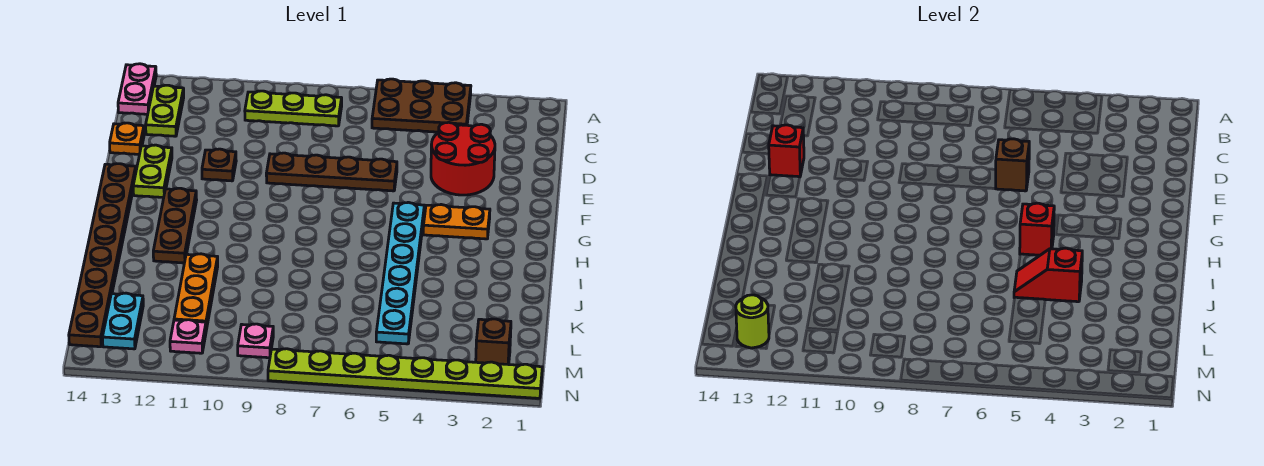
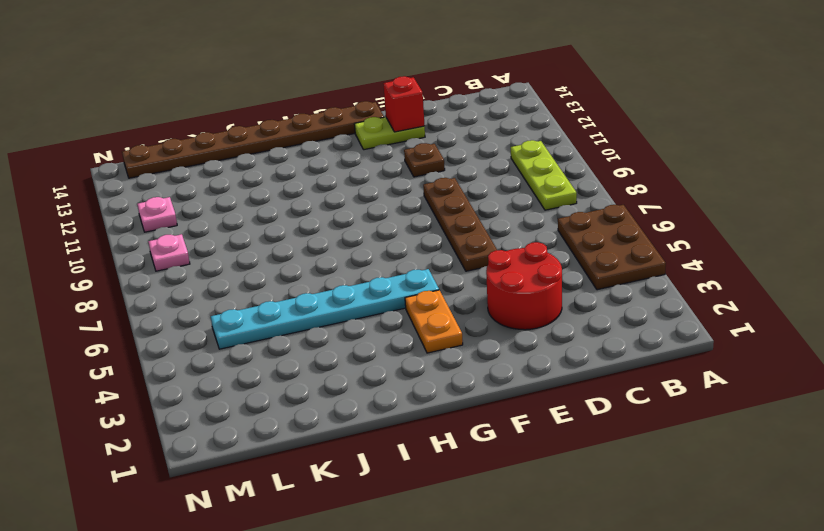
none -> pink plate A14:B14 level 1
none -> lime plate B13:C13 level 1
none -> orange plate D14 level 1

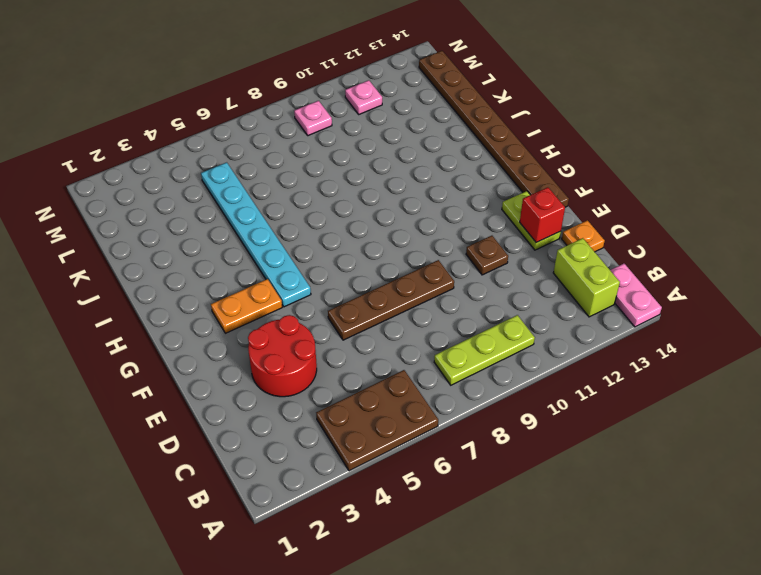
lime brick B13:C13 level 1 -> lime plate B13:C13 level 1
none -> brown plate G12:I12 level 1
none -> orange plate J11:L11 level 1
none -> cyan plate L13:M13 level 1

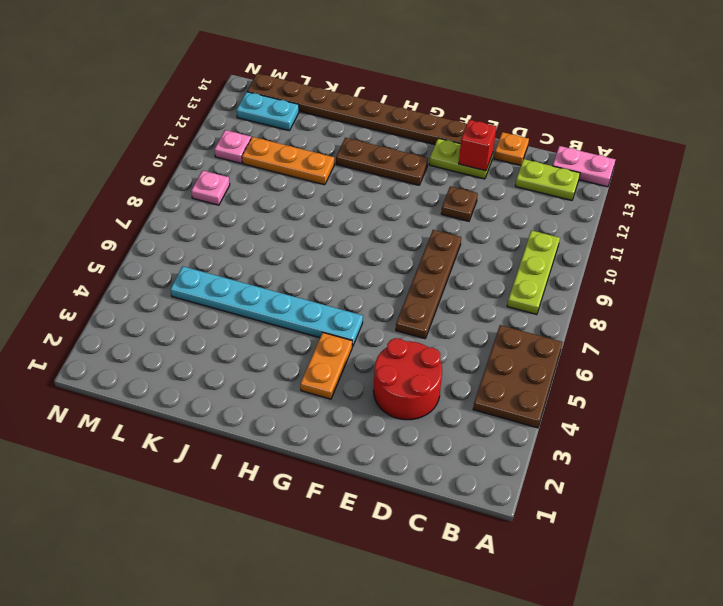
none -> brown brick M2 level 1
none -> lime plate N1:N8 level 1
none -> brown brick E6 level 2

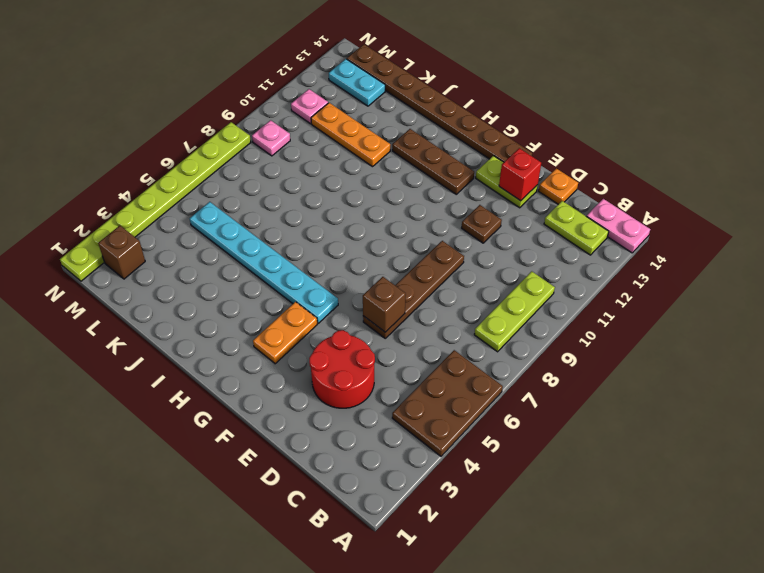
none -> red brick H5 level 2
none -> red slope J4:J5 level 2 top 4
none -> lime round brick M13 level 2

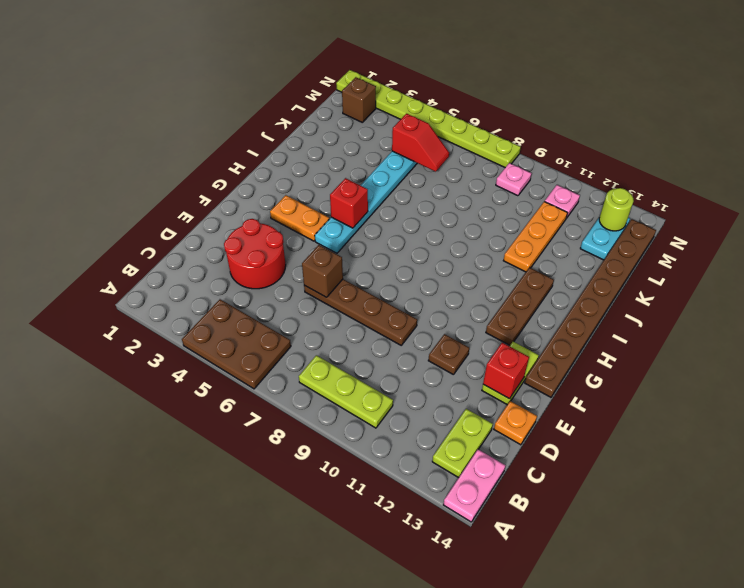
red slope L5:L6 level 2 top 5 -> red slope J4:J5 level 2 top 4

